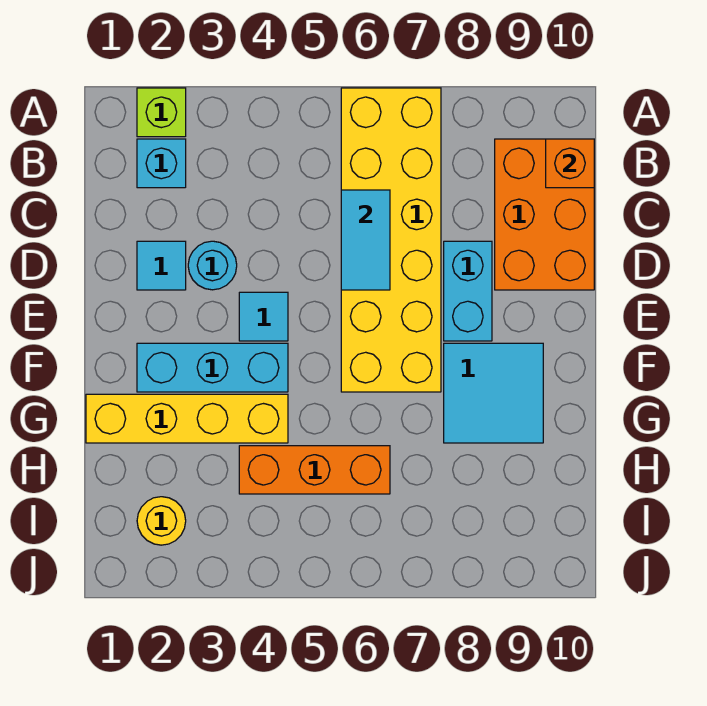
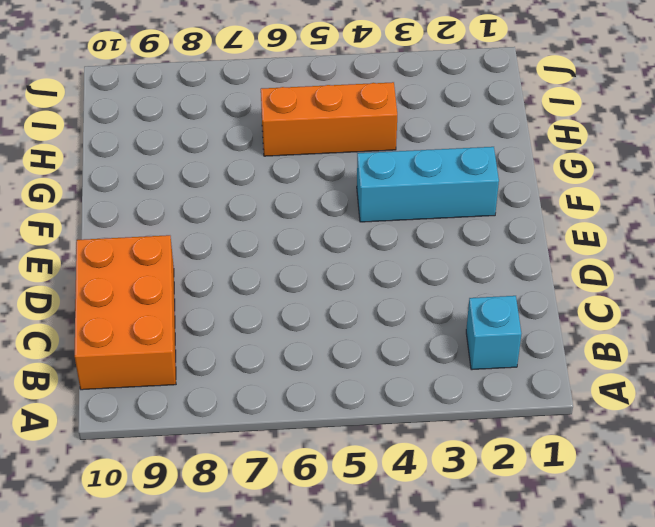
none -> lime brick A2 level 1
none -> yellow brick A6:F7 level 1
none -> cyan tile D2 level 1

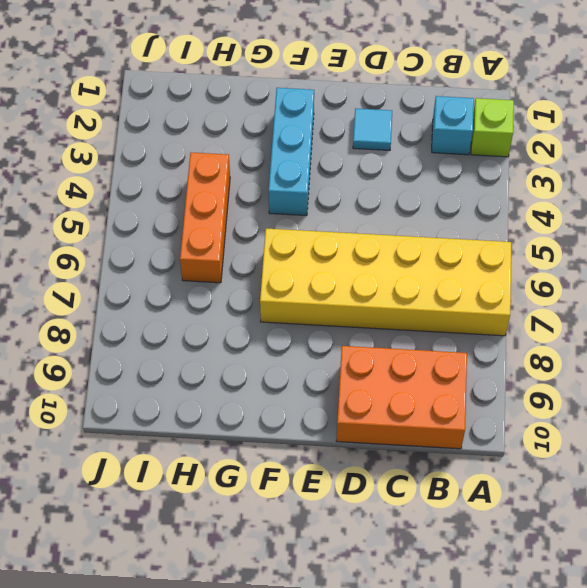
none -> cyan round brick D3 level 1
none -> cyan brick D8:E8 level 1
none -> cyan tile E4 level 1

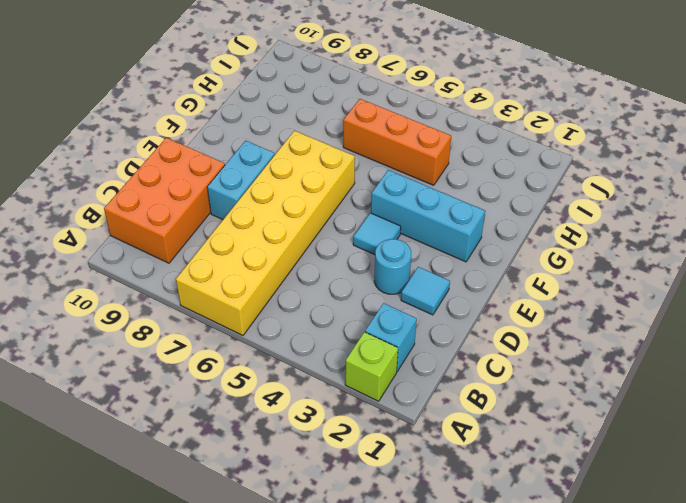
none -> cyan tile F8:G9 level 1
none -> yellow brick G1:G4 level 1
none -> yellow round brick I2 level 1

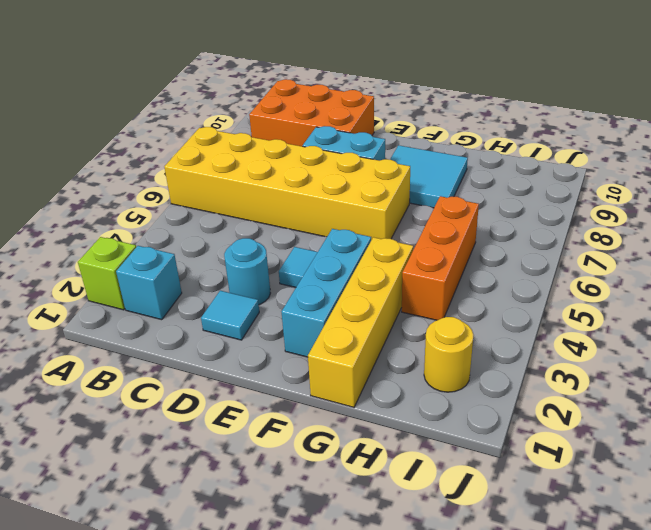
none -> orange brick B10 level 2
none -> cyan tile C6:D6 level 2

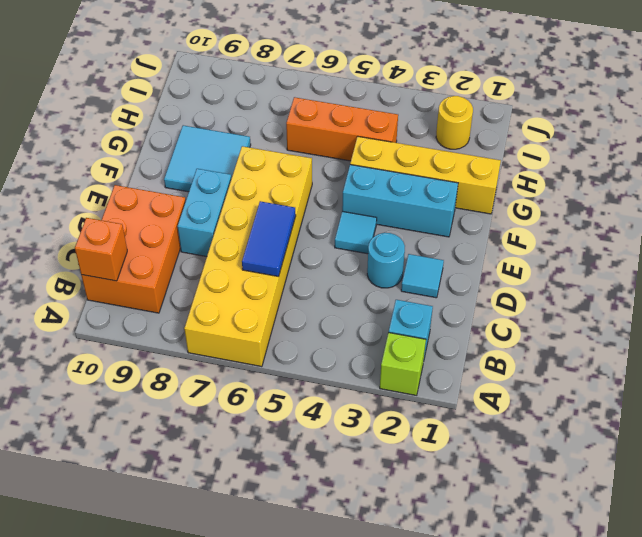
blue tile C6:D6 level 2 -> cyan tile C6:D6 level 2

